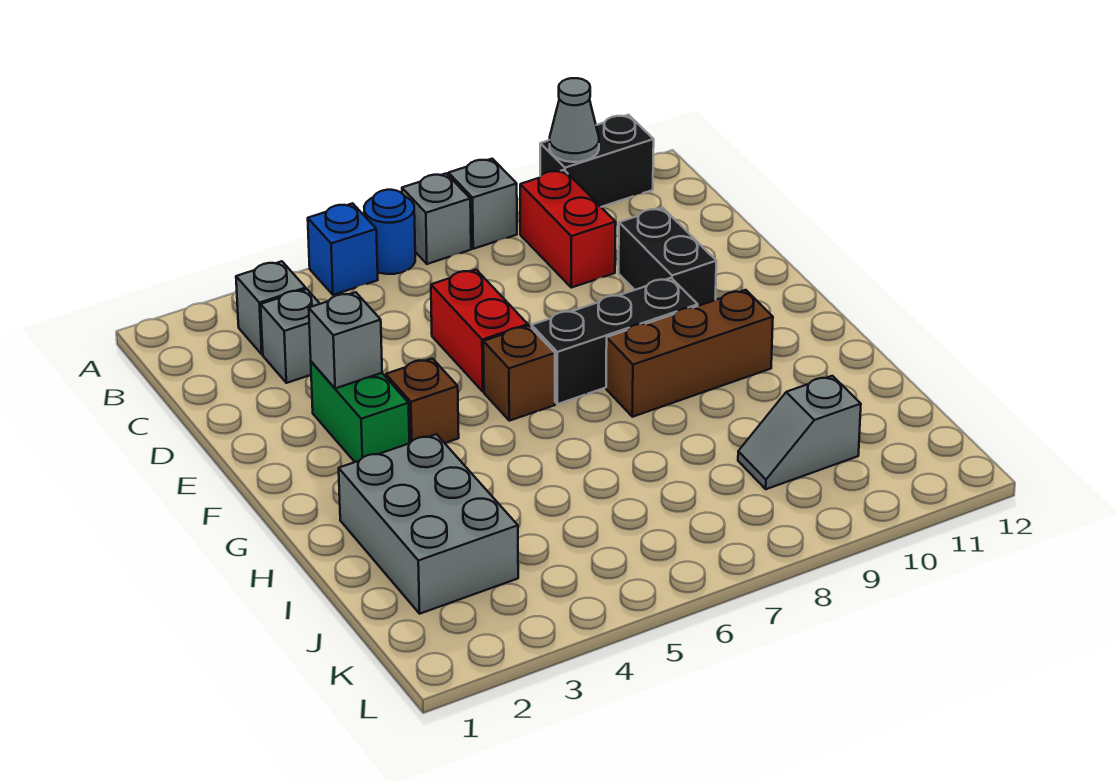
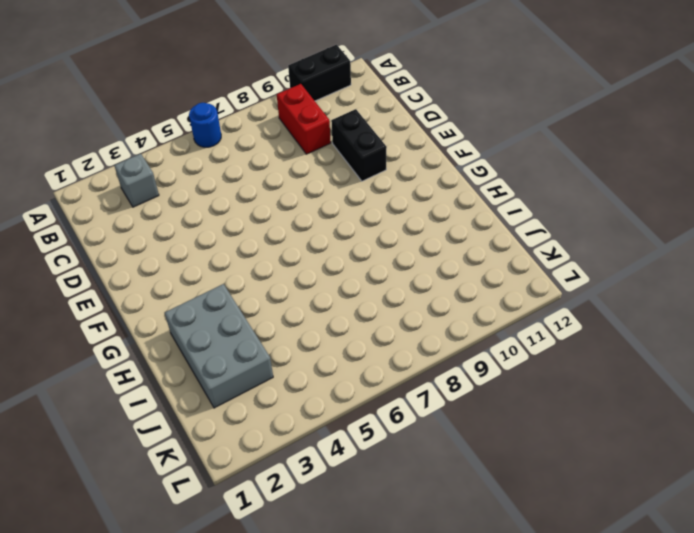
none -> blue brick A5 level 1
none -> grey brick A7 level 1
none -> grey brick A8 level 1

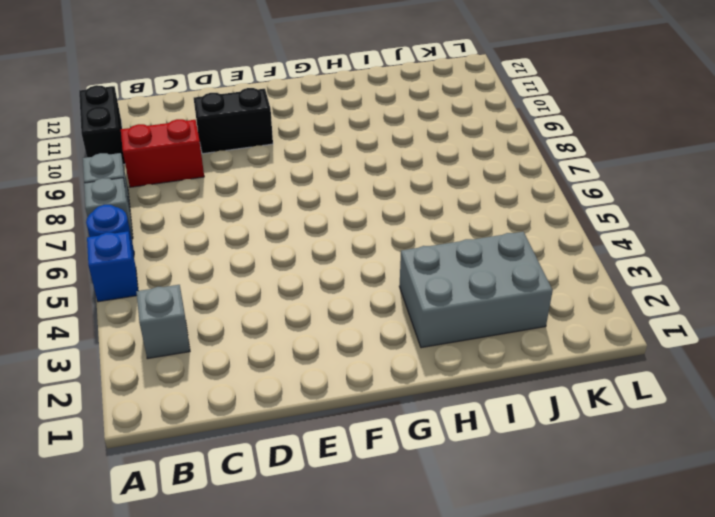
none -> grey brick C3 level 1
none -> red brick D6:E6 level 1
none -> green brick E3:F3 level 1

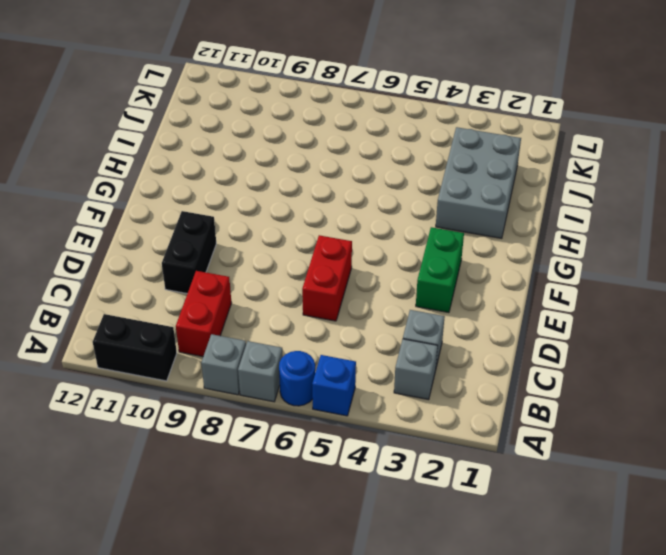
none -> brown brick F4 level 1
none -> brown brick F6 level 1
none -> black brick F7:F9 level 1

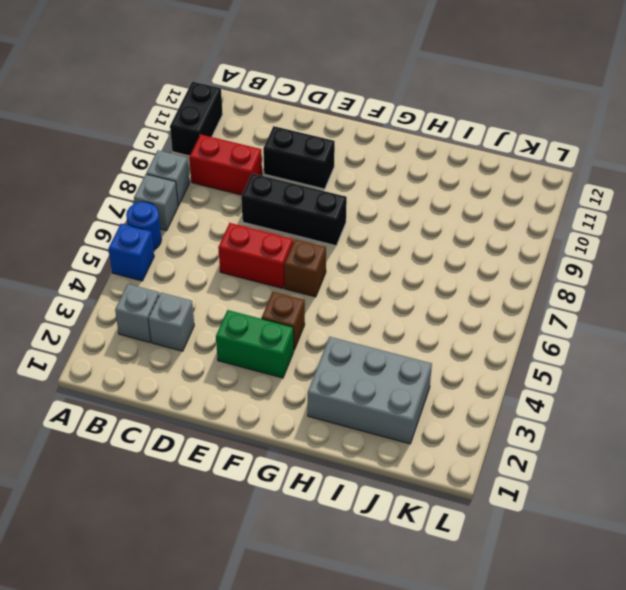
black brick D8:F8 level 1 -> black brick F7:F9 level 1
none -> brown brick G8:G10 level 1
none -> grey slope J9:J10 level 1 top 10
none -> grey cone A10 level 2

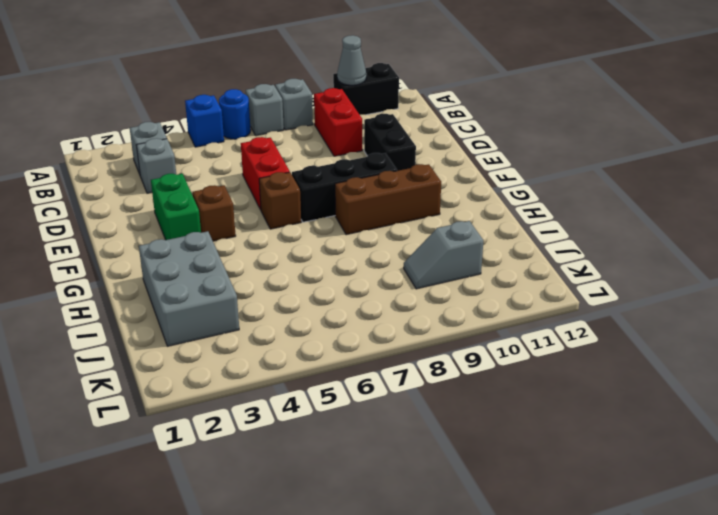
none -> grey brick E3 level 2

